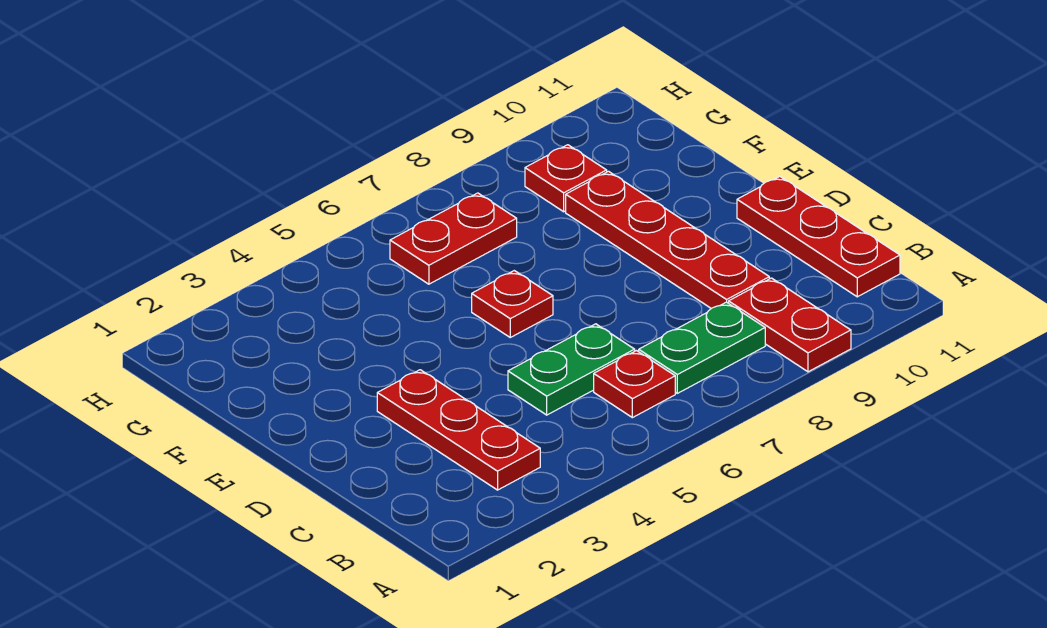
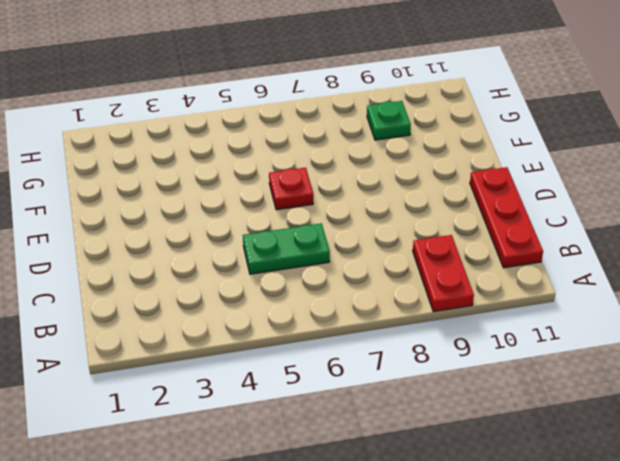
green plate G9 level 1 -> red plate G9 level 1
none -> red plate B3:D3 level 1
none -> red plate B6 level 1

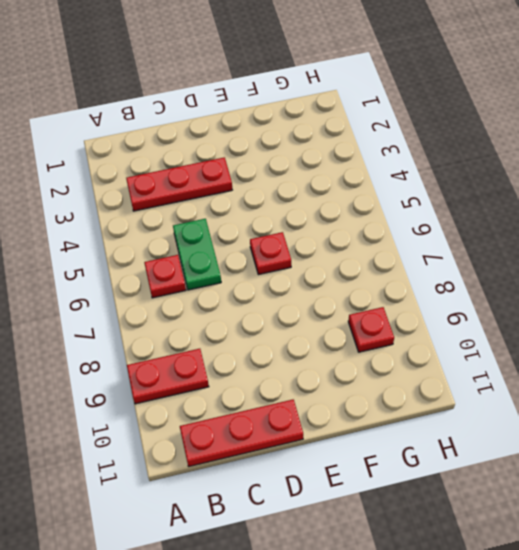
none -> green plate B7:B8 level 1
none -> red plate C9:F9 level 1

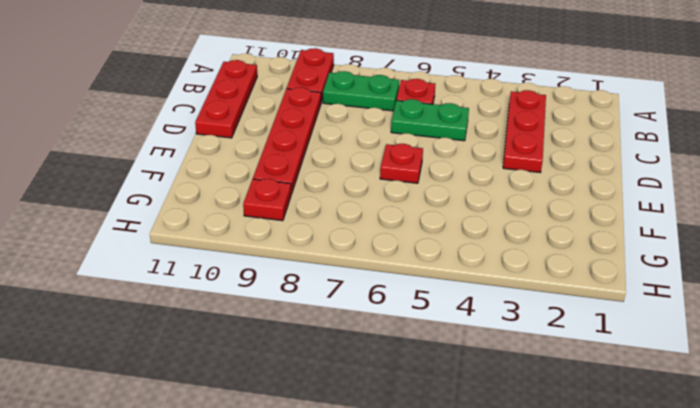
none -> red plate G6:G7 level 1

